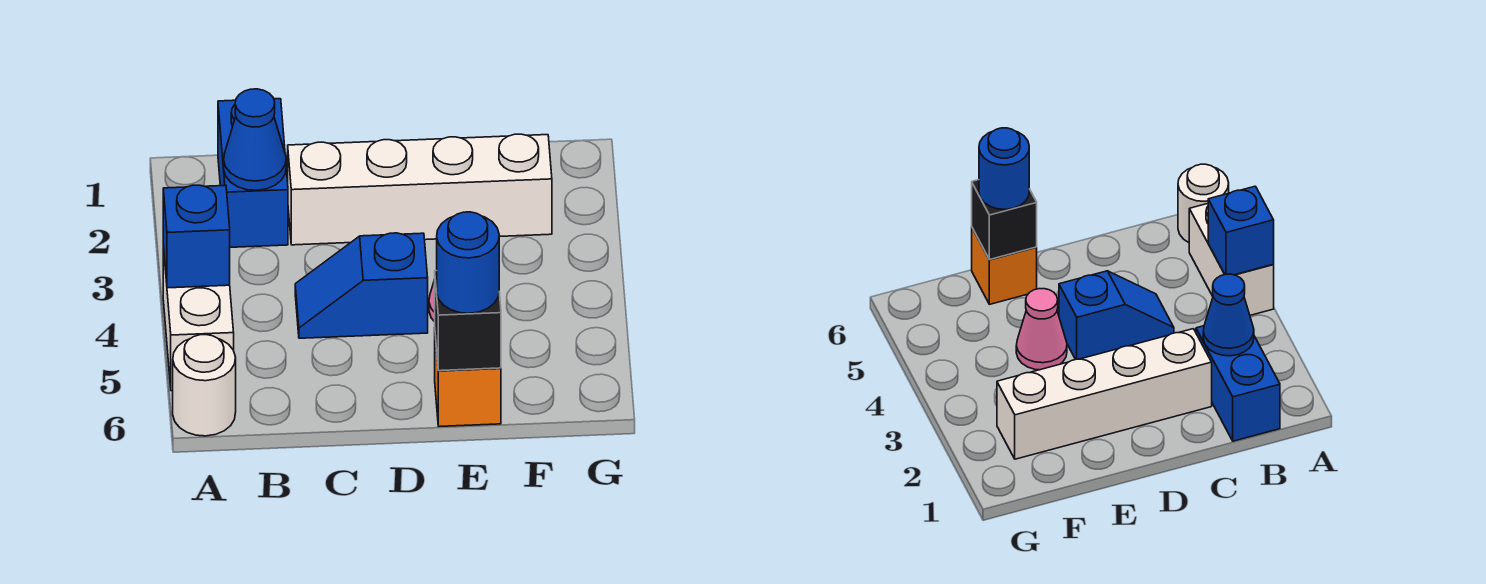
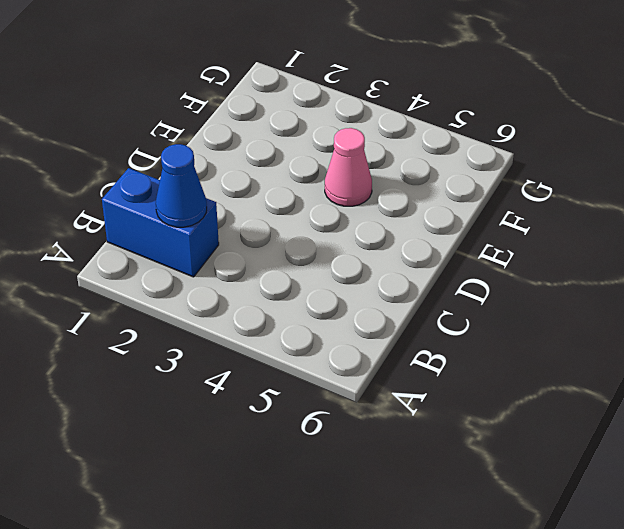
none -> white brick A4:A5 level 1
none -> white round brick A6 level 1

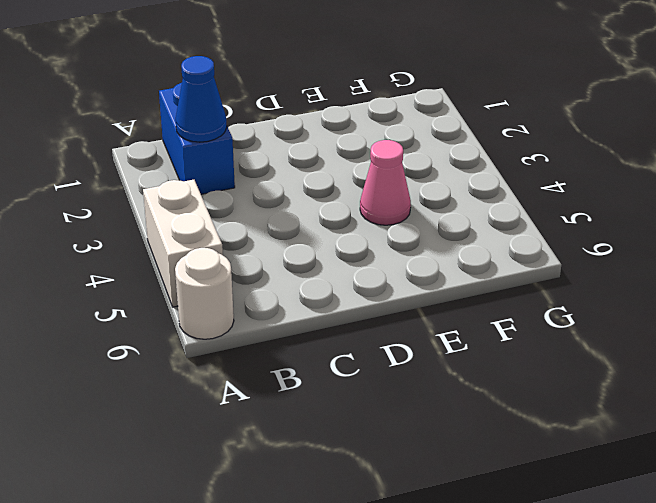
none -> white brick C2:F2 level 1
none -> blue slope C4:D4 level 1 top D

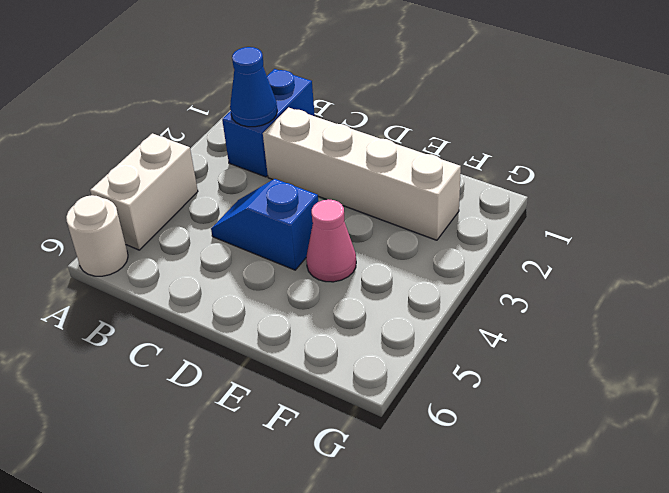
none -> orange brick E6 level 1
none -> blue brick A4 level 2

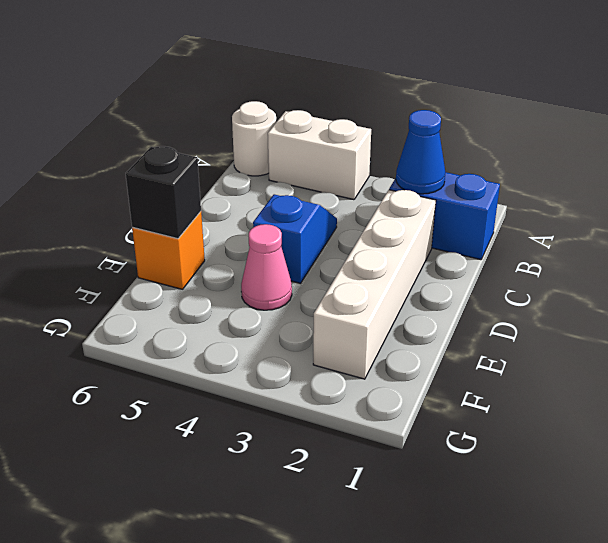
none -> blue brick A4 level 2
none -> blue round brick E6 level 3

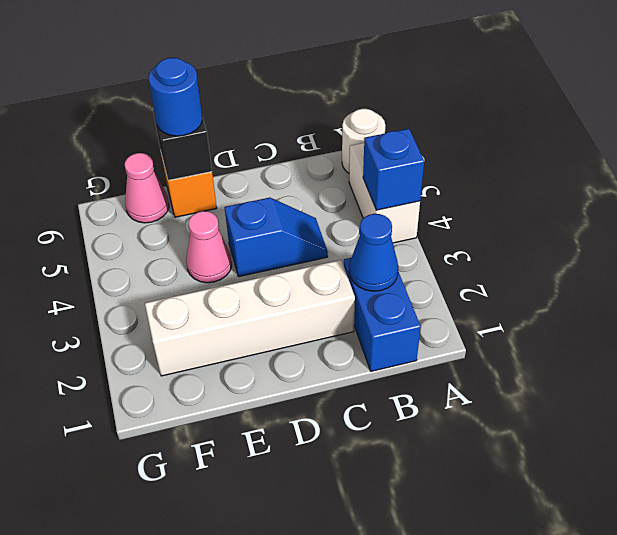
pink cone F6 level 1 -> none

